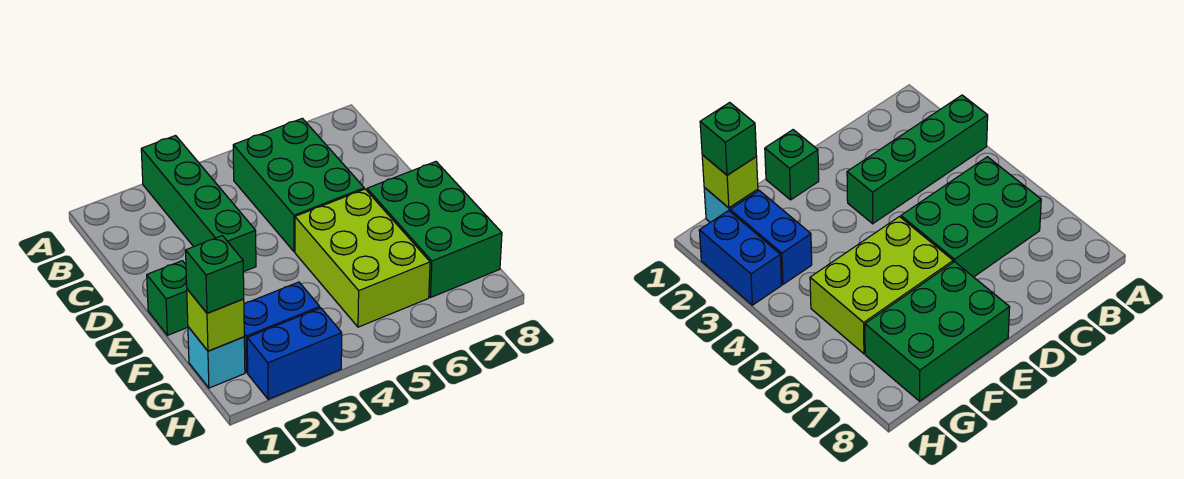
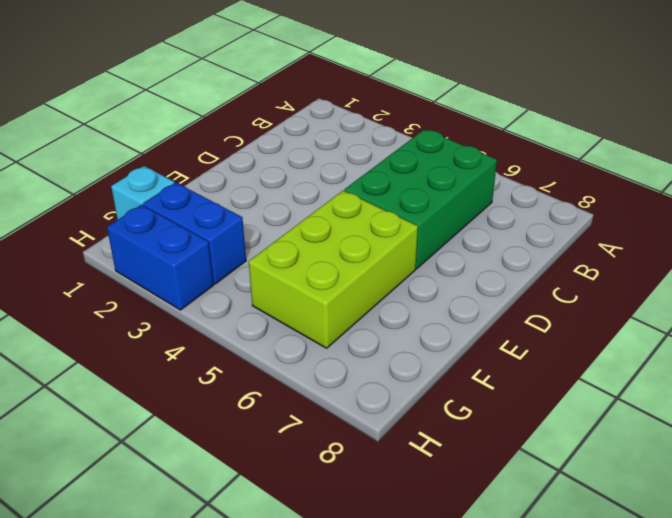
none -> green brick A3:D3 level 1
none -> green brick E1 level 1

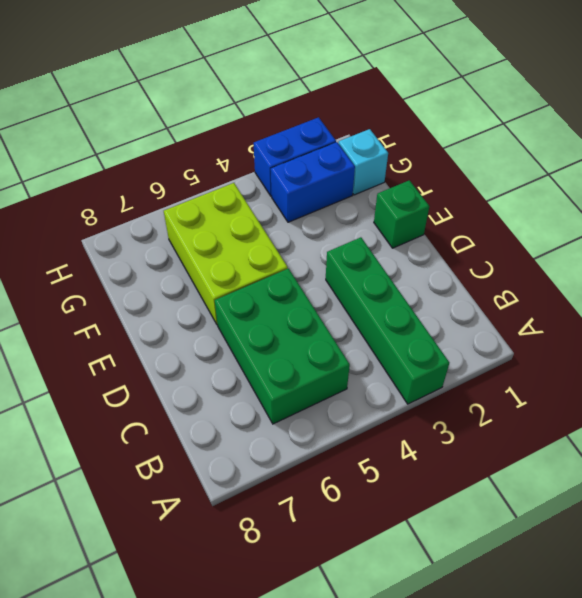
none -> green brick E7:G8 level 1
none -> lime brick G1 level 2

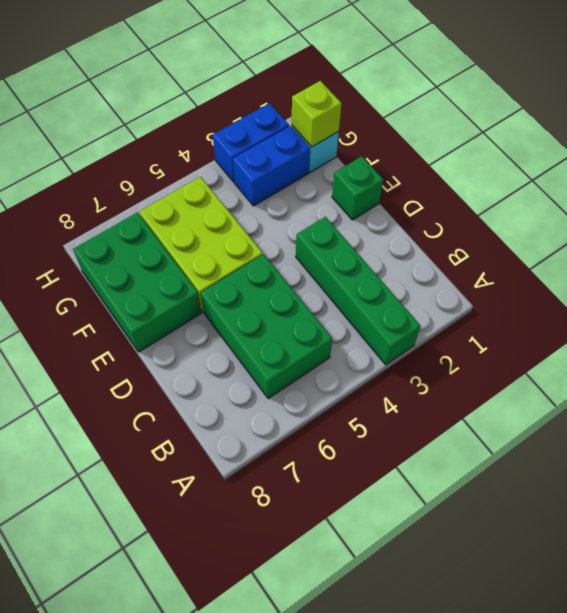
none -> green brick G1 level 3

